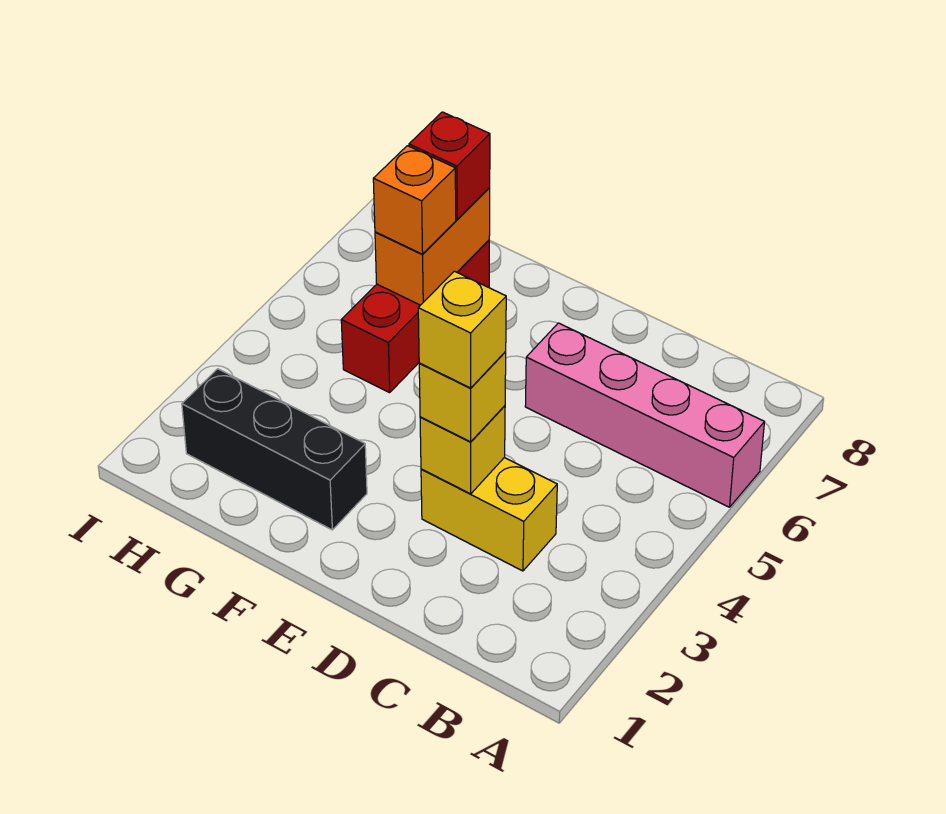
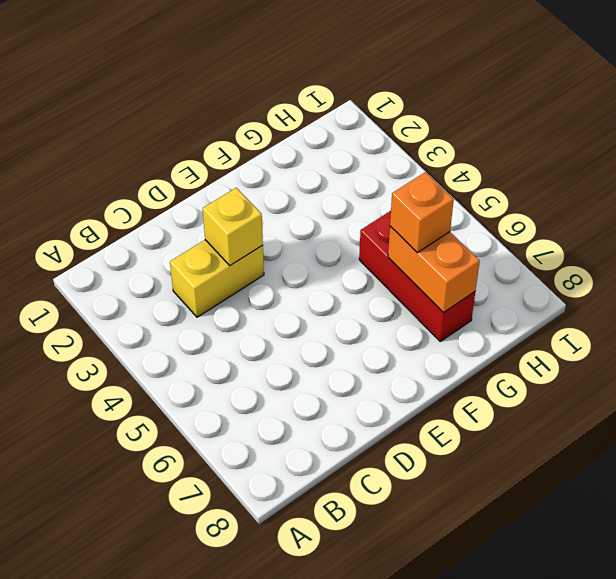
none -> pink brick A6:D6 level 1
none -> black brick F2:H2 level 1

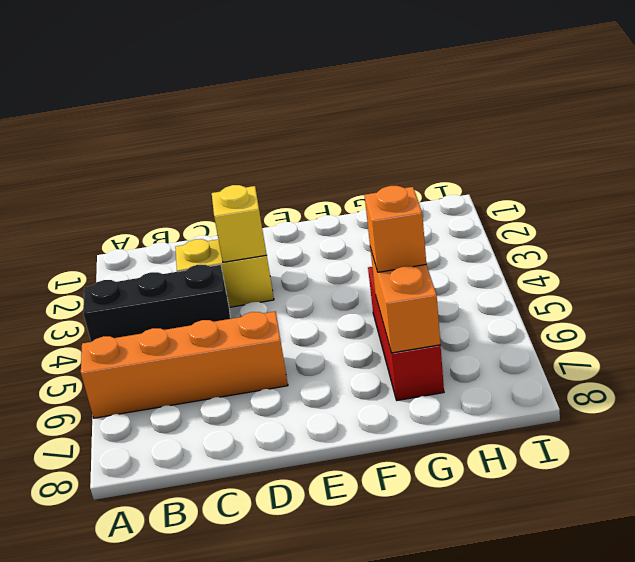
black brick A4:C4 level 1 -> black brick F2:H2 level 1
orange brick A6:D6 level 1 -> pink brick A6:D6 level 1
none -> yellow brick D3 level 3
none -> red brick G7 level 3

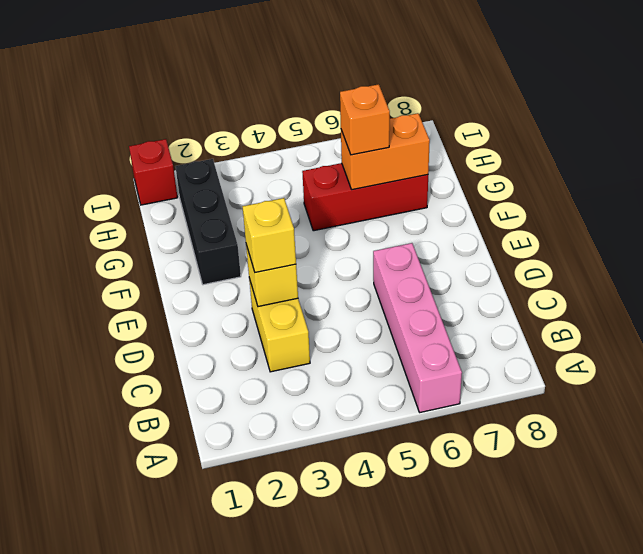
red brick I1 level 1 -> red brick G7 level 3
none -> yellow brick D3 level 4

